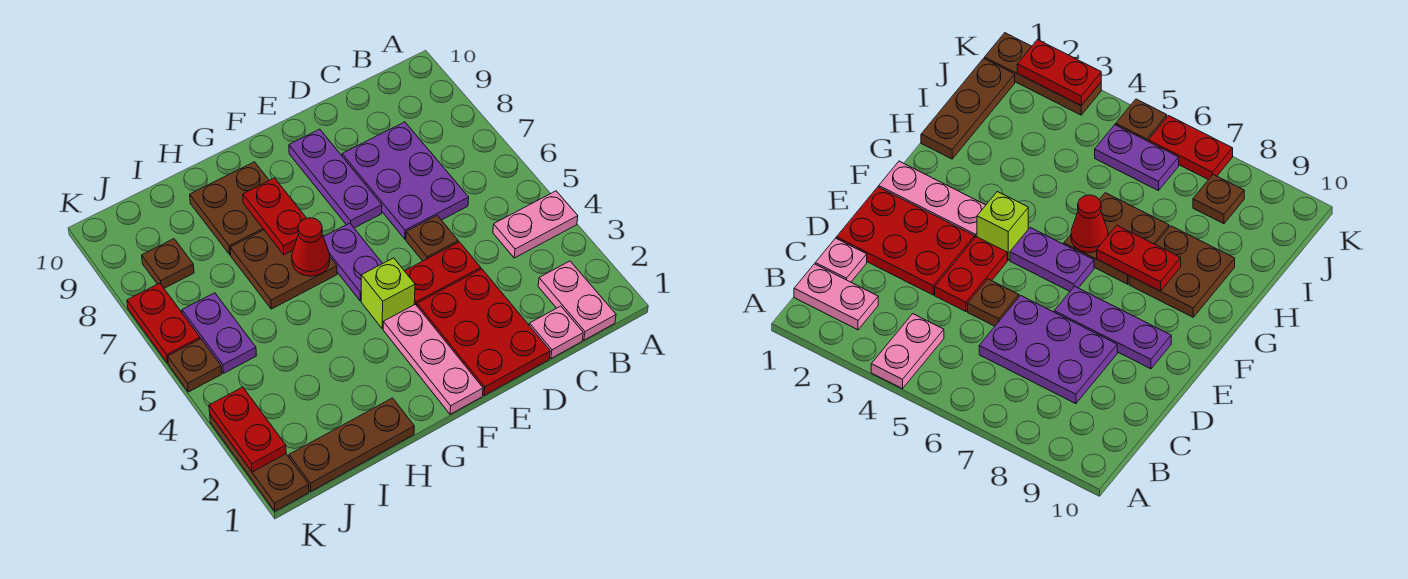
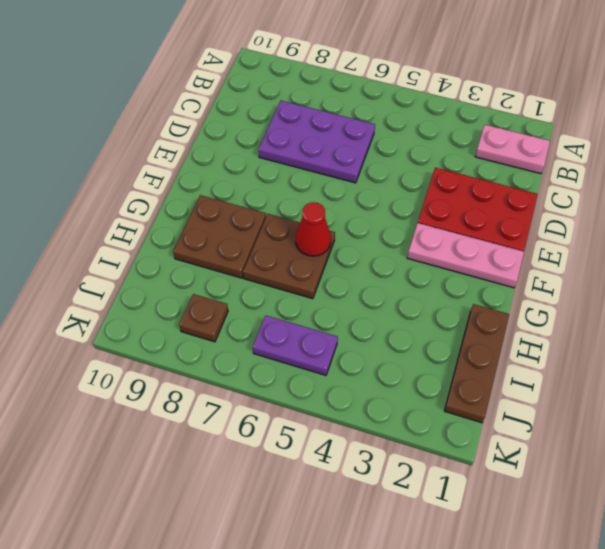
none -> pink plate A4:B4 level 1
none -> pink plate C1 level 1
none -> red plate D4:E4 level 1

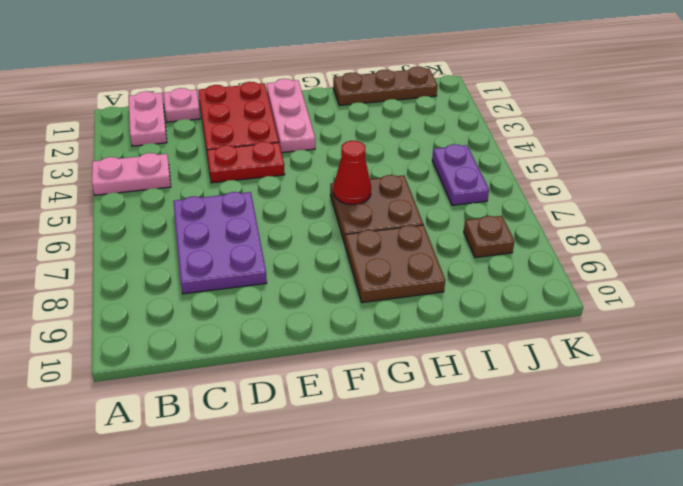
none -> brown plate D5 level 1
none -> purple plate E7:E9 level 1
none -> lime brick F4 level 1

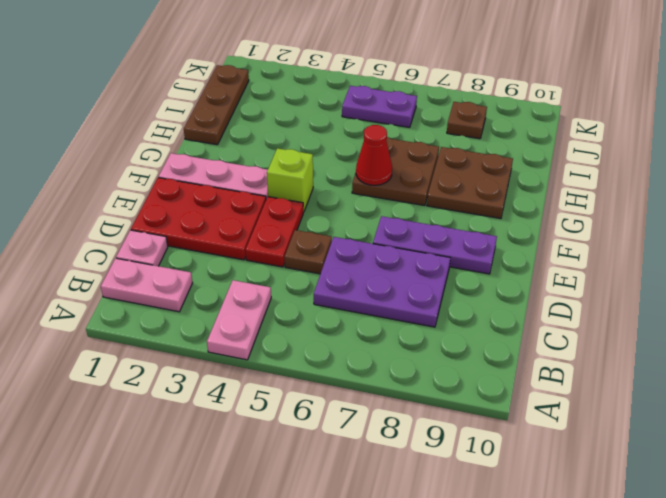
none -> purple plate F5:F6 level 1
none -> brown plate K1:K3 level 1
none -> brown plate K5 level 1

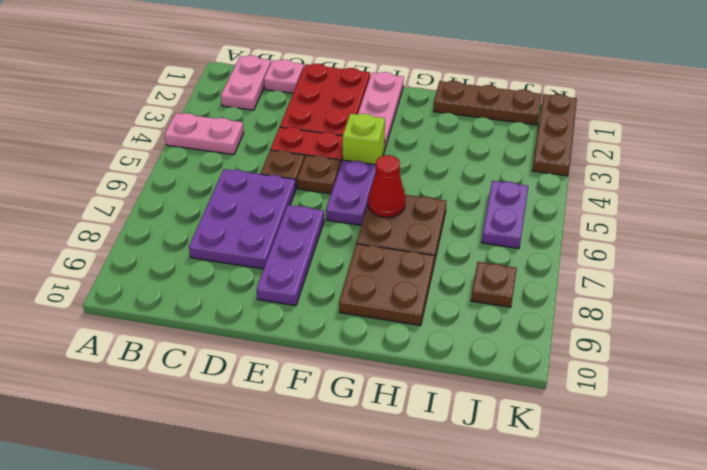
brown plate E5 level 1 -> brown plate K5 level 1
none -> red plate K6:K7 level 1
none -> red plate G7:G8 level 2
none -> red plate K2:K3 level 2

